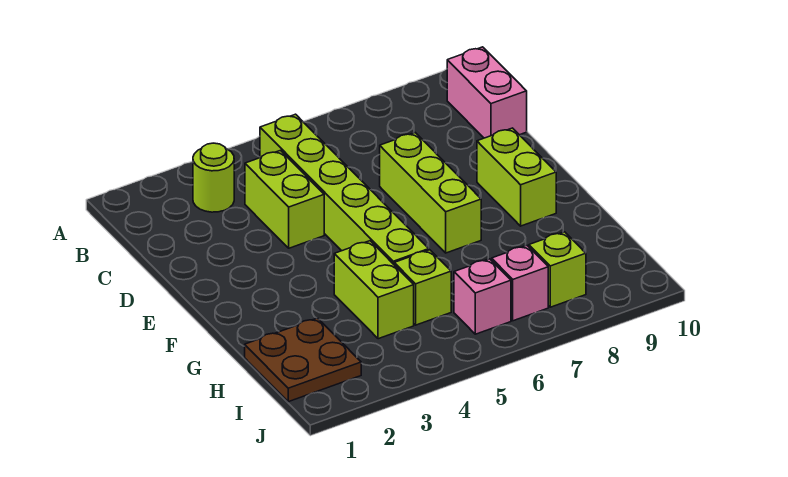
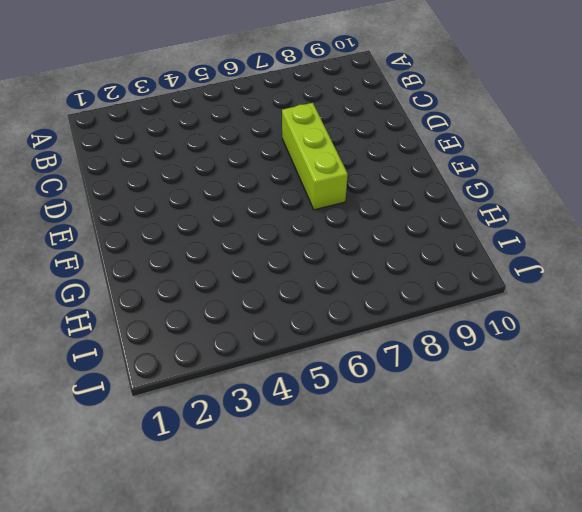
none -> lime round brick B3 level 1
none -> lime brick B5:G5 level 1
none -> pink brick B10:C10 level 1

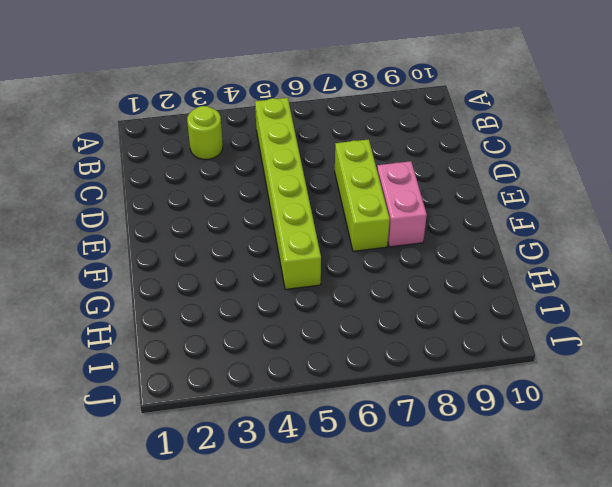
pink brick E8:F8 level 1 -> pink brick B10:C10 level 1
none -> lime brick C4:D4 level 1
none -> lime brick E9:F9 level 1
none -> lime brick G4:H4 level 1

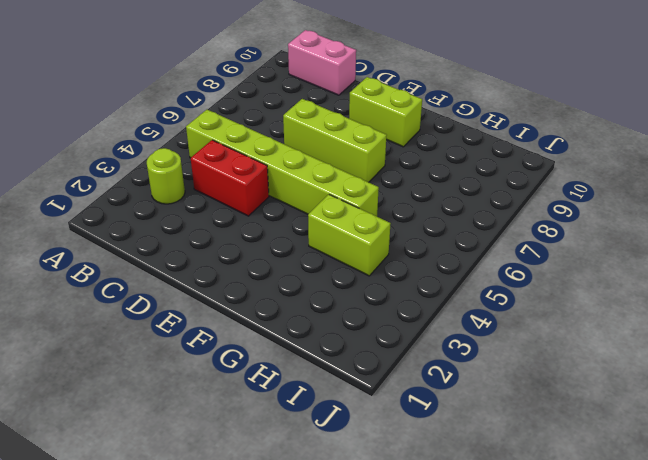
red brick C4:D4 level 1 -> lime brick C4:D4 level 1
none -> brown plate H1:I2 level 1
none -> lime brick H5 level 1
none -> pink brick I6 level 1

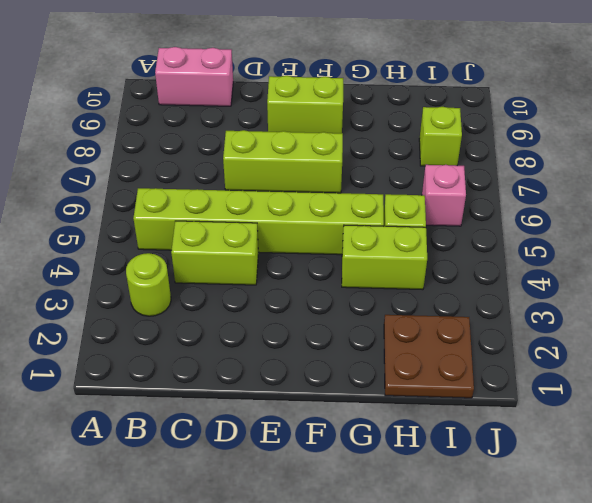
none -> pink brick I7 level 1

